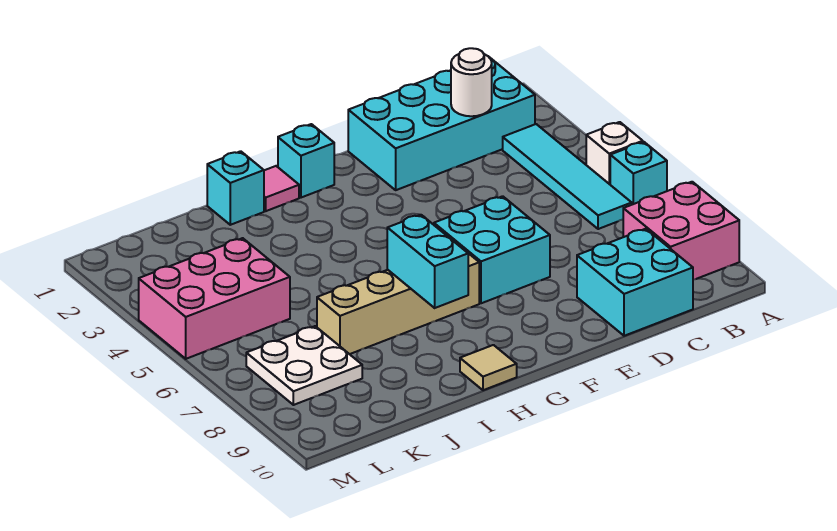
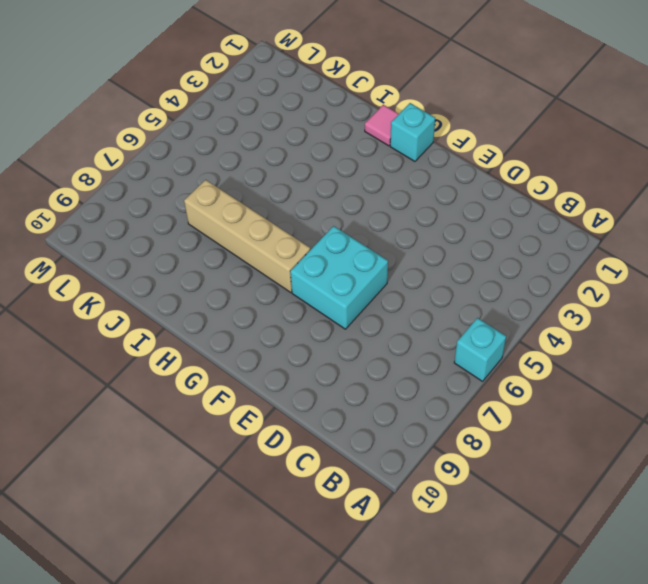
none -> white brick A5 level 1
none -> pink brick A8:B9 level 1
none -> cyan brick B1:E2 level 1

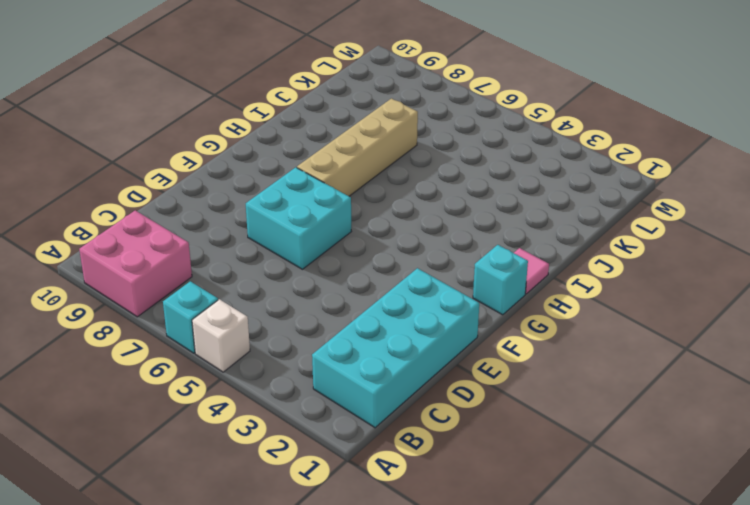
none -> cyan tile B3:B6 level 1
none -> cyan brick C9:D10 level 1
none -> tan tile H10 level 1

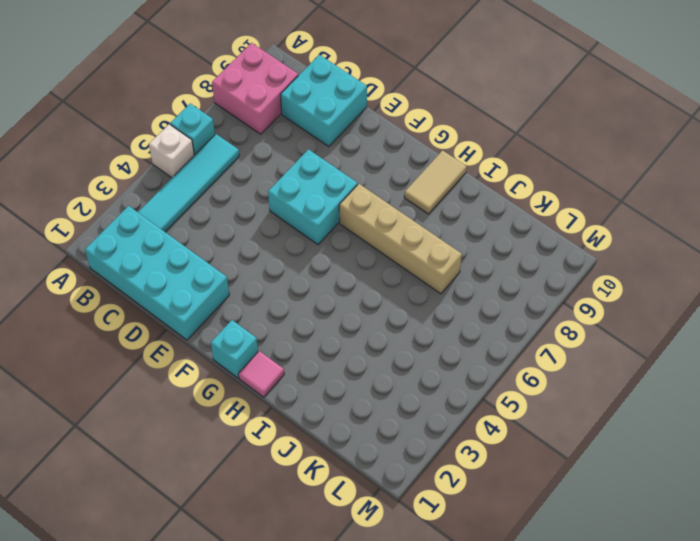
tan tile H9:H10 level 1 -> tan tile H10 level 1
none -> cyan brick I1 level 1
none -> pink brick K4:M5 level 1
none -> white plate K7:L8 level 1

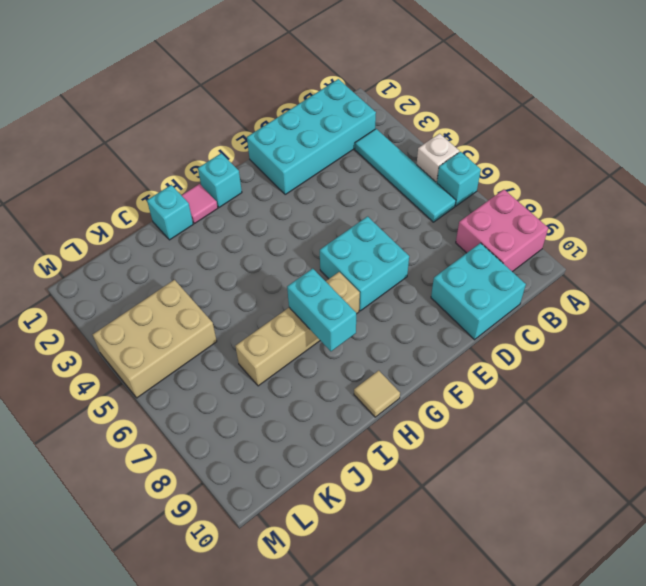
tan brick K4:M5 level 1 -> pink brick K4:M5 level 1
none -> white plate K7:L8 level 1
none -> white round brick C2 level 2

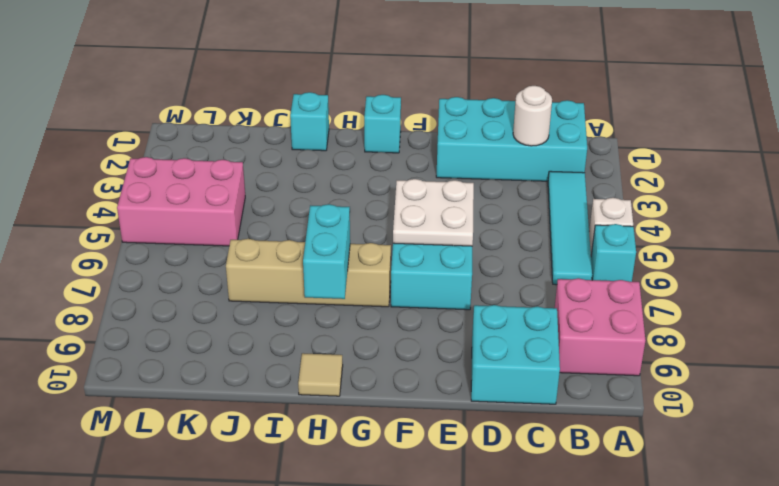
white plate E5:F6 level 2 -> white plate K7:L8 level 1
none -> pink tile H1 level 1

